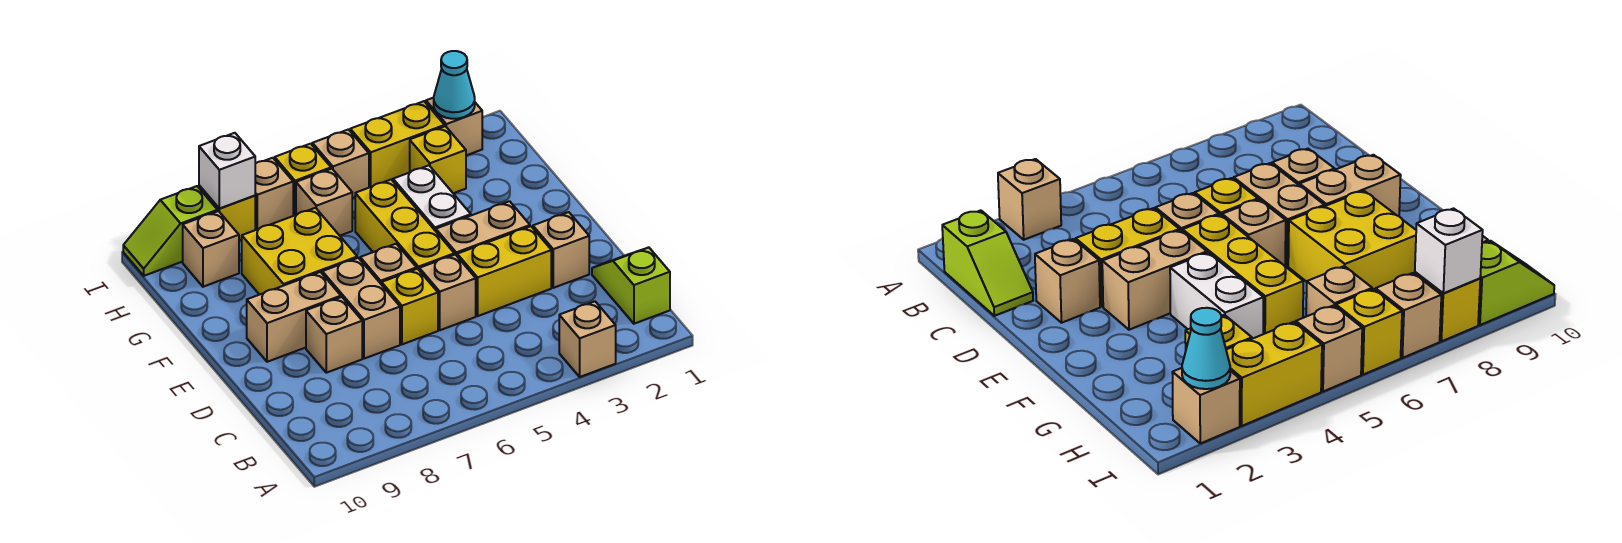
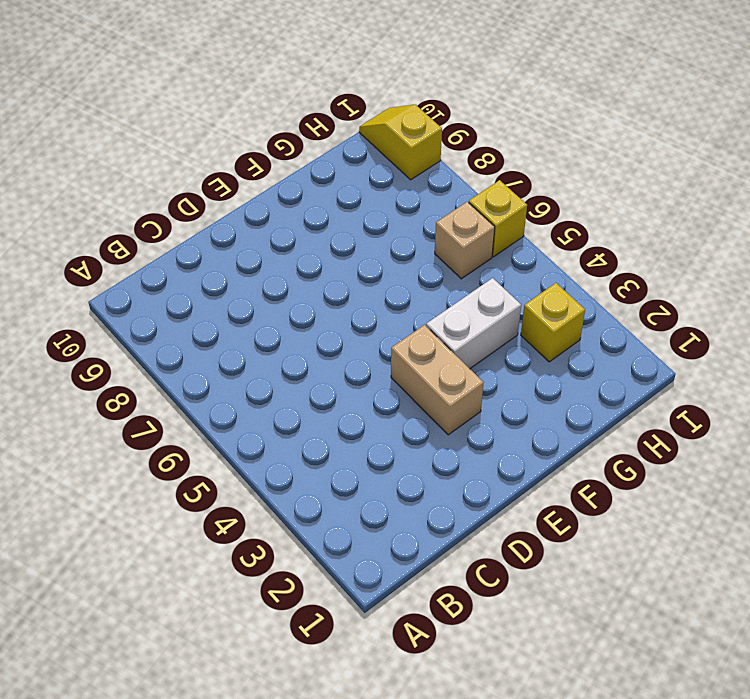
yellow slope I9:I10 level 1 top 9 -> lime slope I9:I10 level 1 top 9
none -> tan brick A3 level 1
none -> lime slope B1:C1 level 1 top B
none -> tan brick D2 level 1

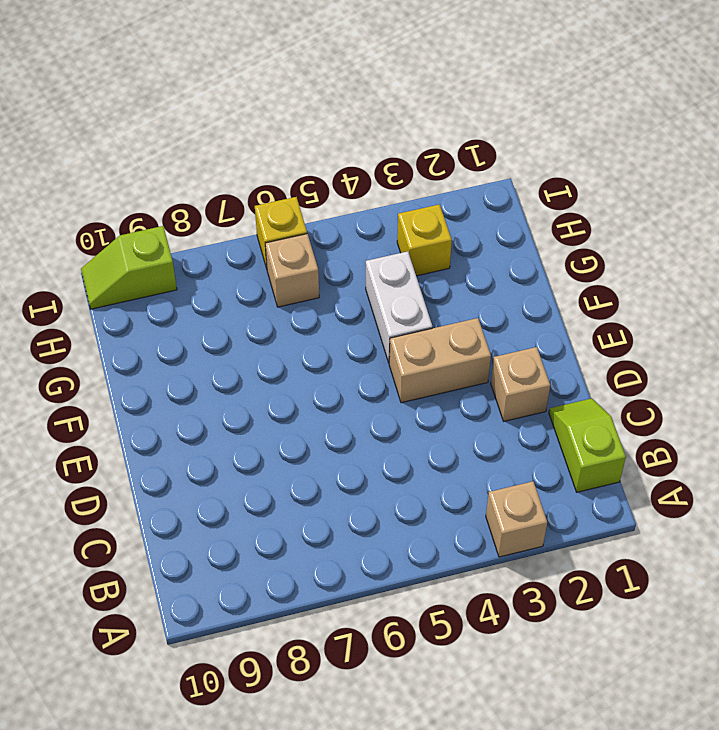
none -> yellow brick D3:D4 level 1
none -> tan brick D5 level 1
none -> yellow brick D6 level 1

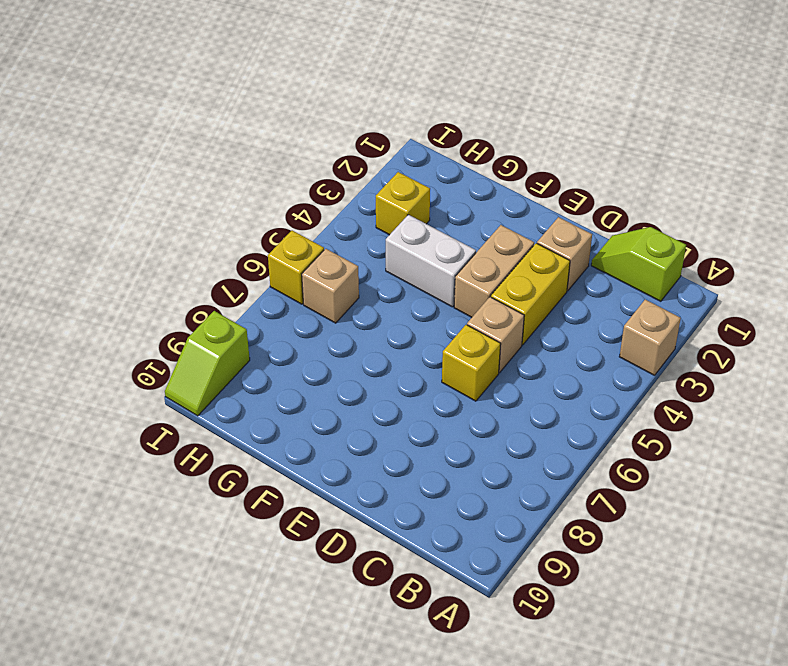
none -> tan brick D7:E7 level 1
none -> tan brick D8 level 1
none -> yellow brick E5:G5 level 1

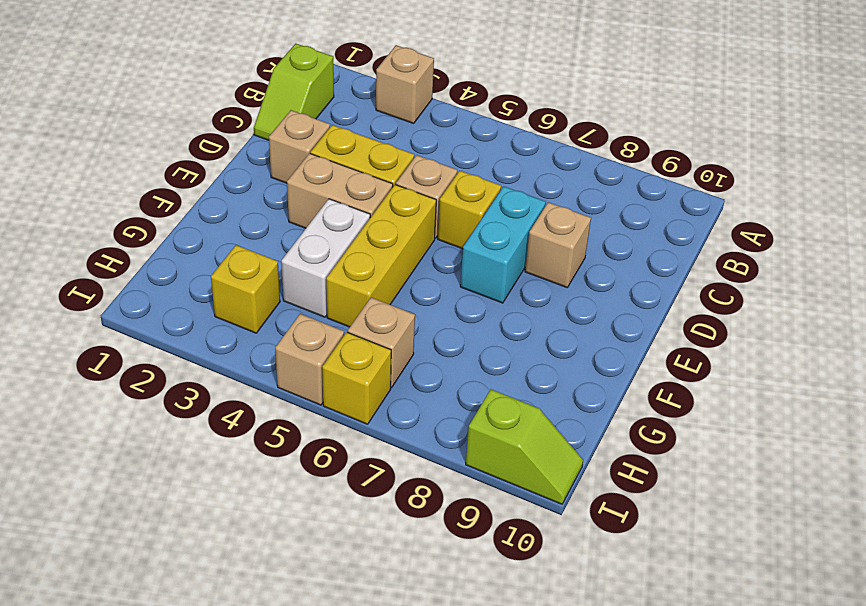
cyan brick D7:E7 level 1 -> tan brick D7:E7 level 1
none -> tan brick E6 level 1
none -> tan brick E8:E9 level 1
none -> yellow brick F7:G8 level 1

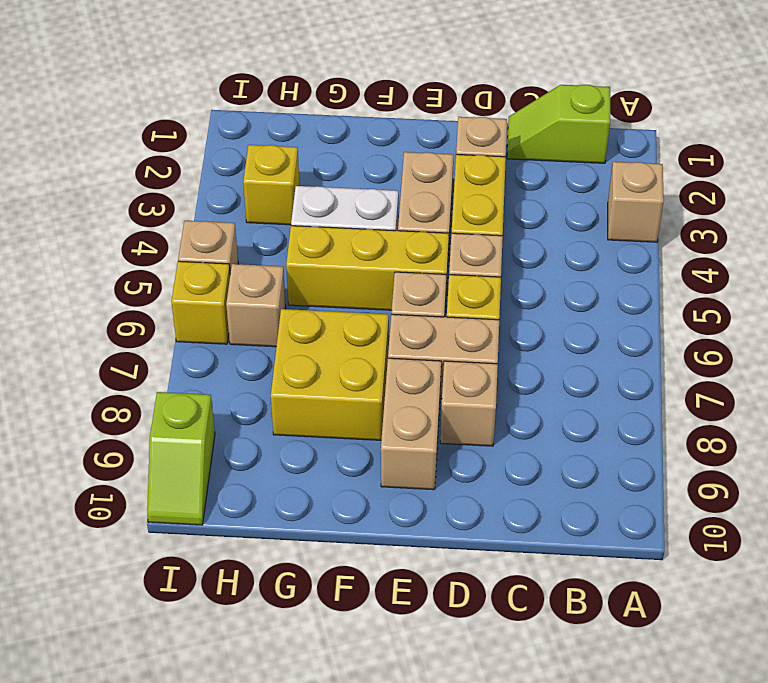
none -> tan brick H9 level 1
none -> tan brick I2 level 1
none -> yellow brick I3:I4 level 1

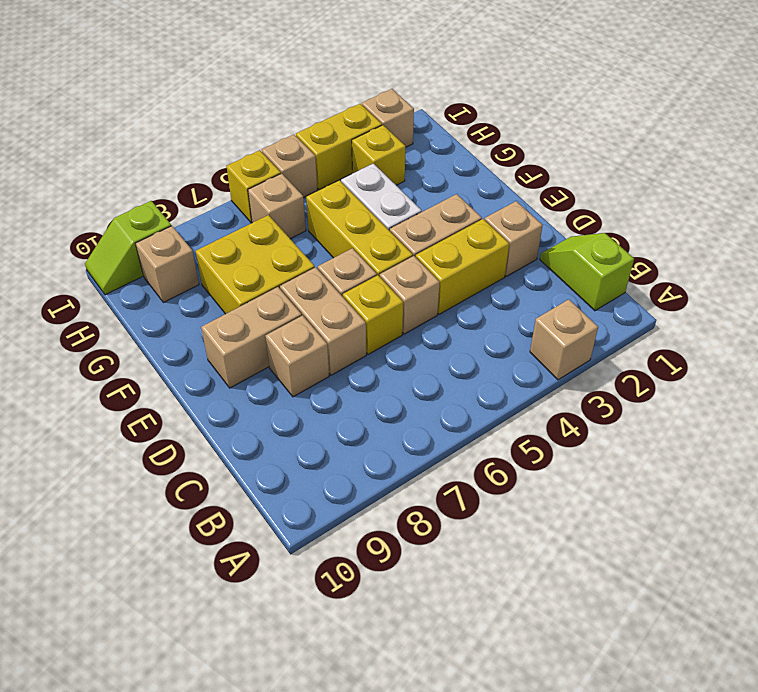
none -> tan brick I7 level 1
none -> yellow brick I8 level 1
none -> cyan cone I2 level 2

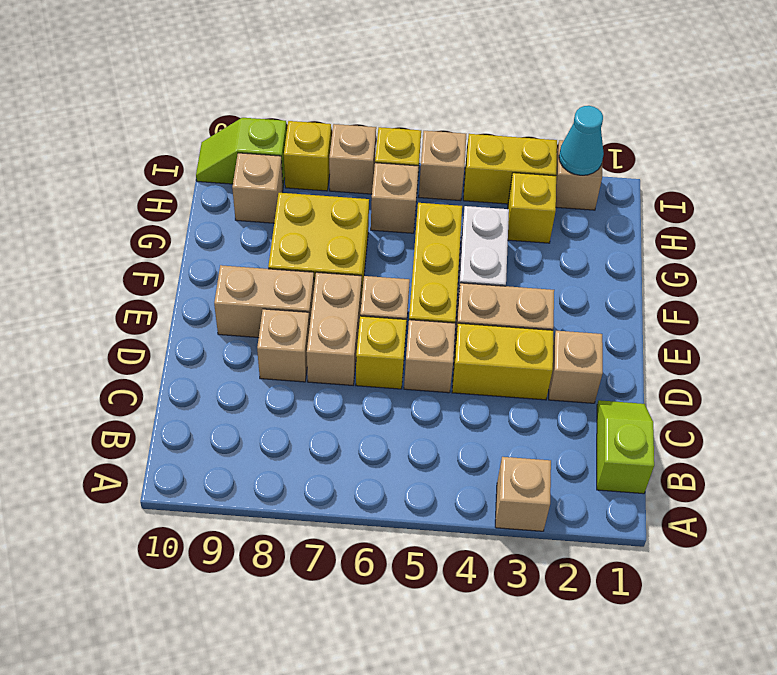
none -> white brick I8 level 2

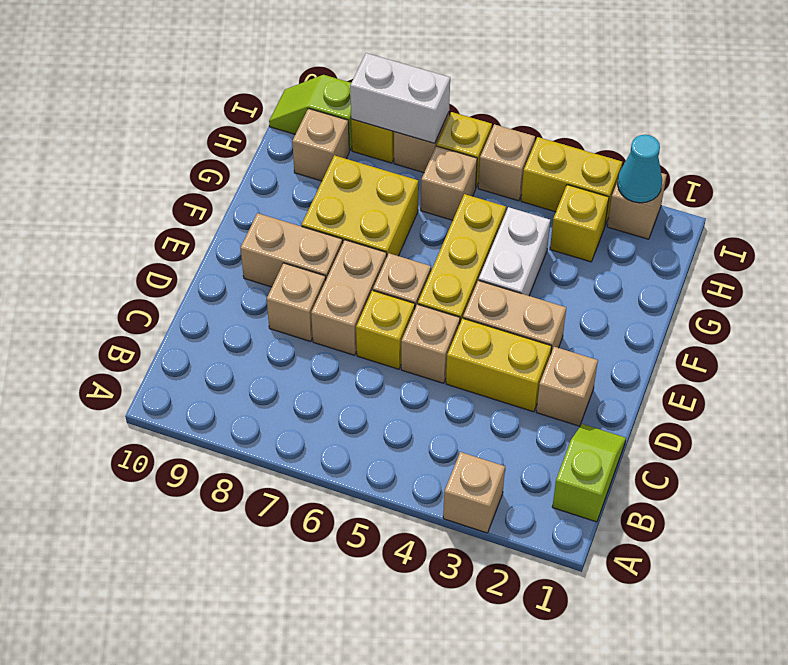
white brick I7:I8 level 2 -> white brick I8 level 2

